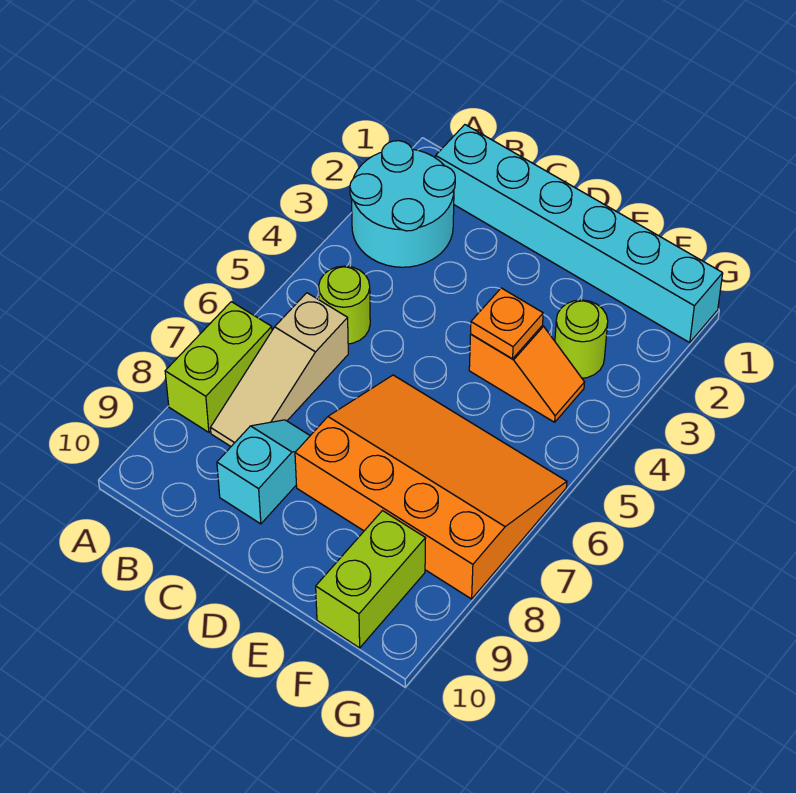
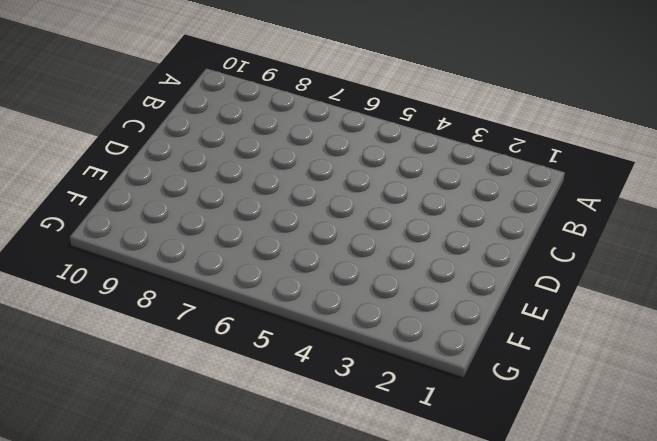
none -> cyan round brick A2:B3 level 1
none -> lime brick A7:A8 level 1

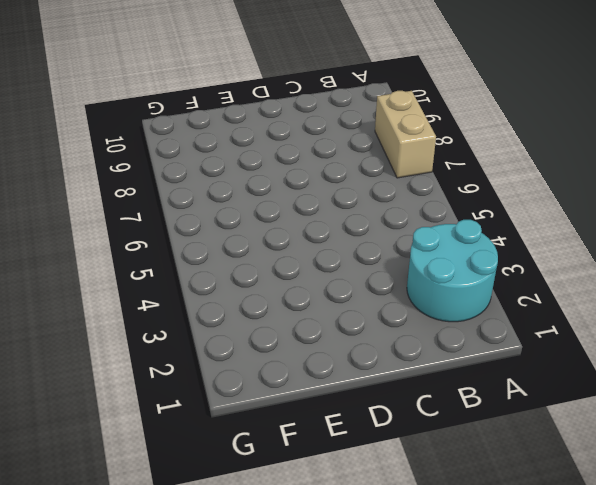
tan brick A7:A8 level 1 -> lime brick A7:A8 level 1
none -> cyan brick B1:G1 level 1
none -> lime round brick B5 level 1

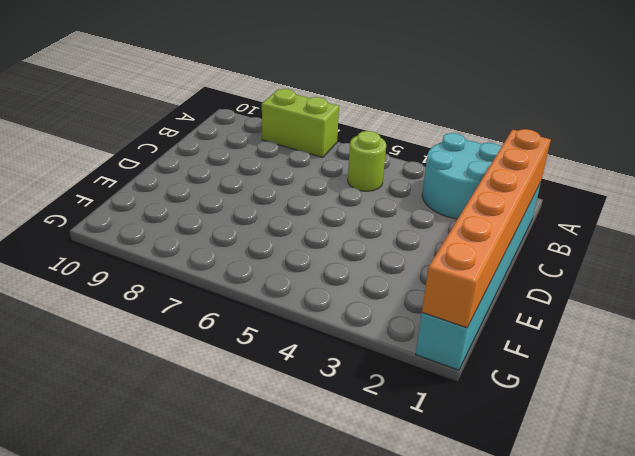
orange brick B1:G1 level 2 -> none
none -> tan slope B6:B8 level 1 top 6
none -> cyan slope C8:C9 level 1 top 9

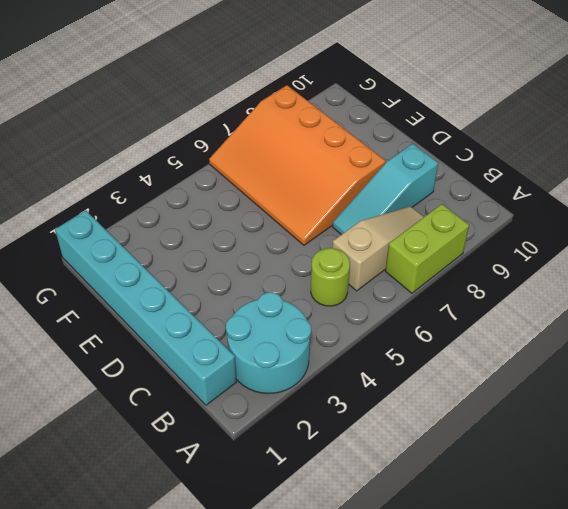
cyan slope C7:C9 level 1 top 9 -> cyan slope C8:C9 level 1 top 9
none -> orange slope E4:F4 level 1 top E
none -> lime round brick F3 level 1

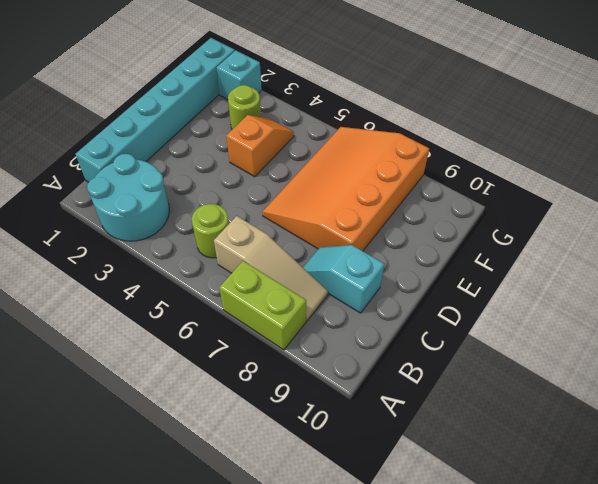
cyan brick G2 level 1 -> none
none -> lime brick F9:F10 level 1
none -> orange plate E4 level 2

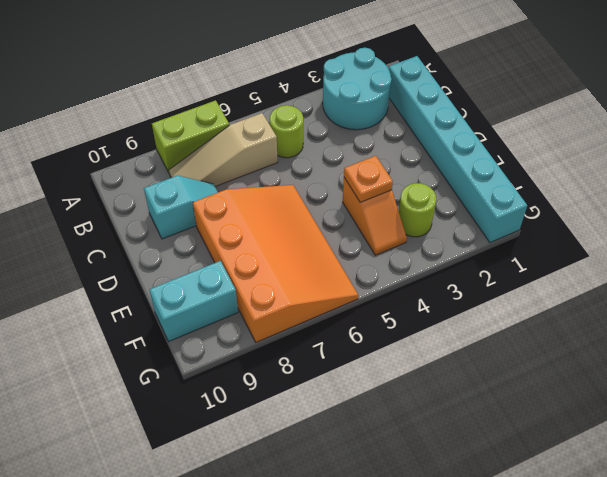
cyan brick F9:F10 level 1 -> lime brick F9:F10 level 1

